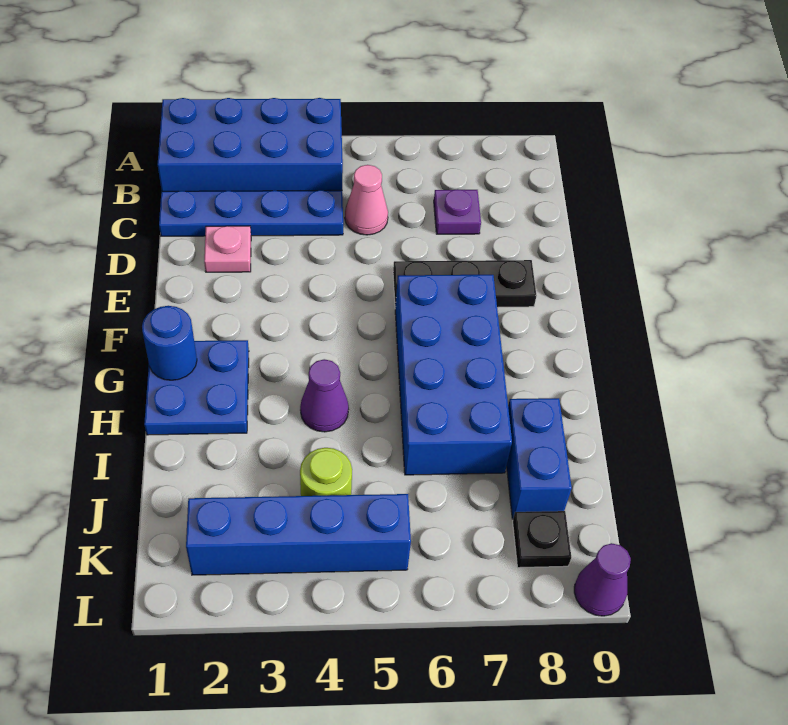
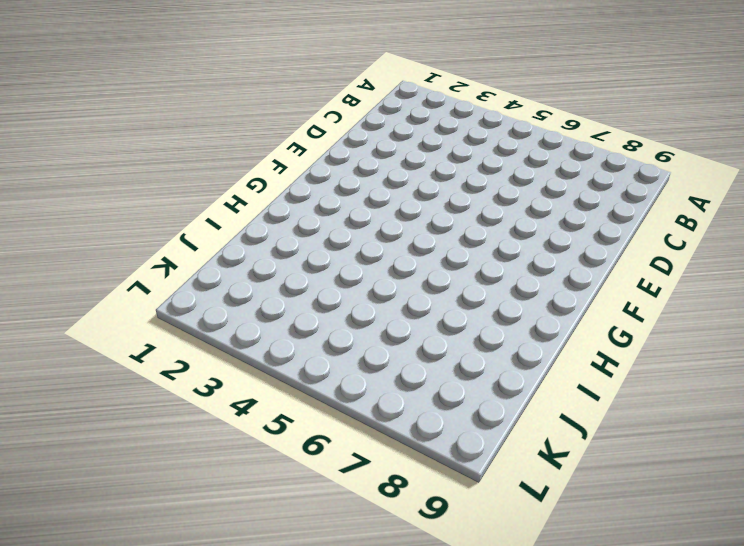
none -> blue brick A1:B4 level 1
none -> blue plate C1:C4 level 1
none -> pink cone C5 level 1

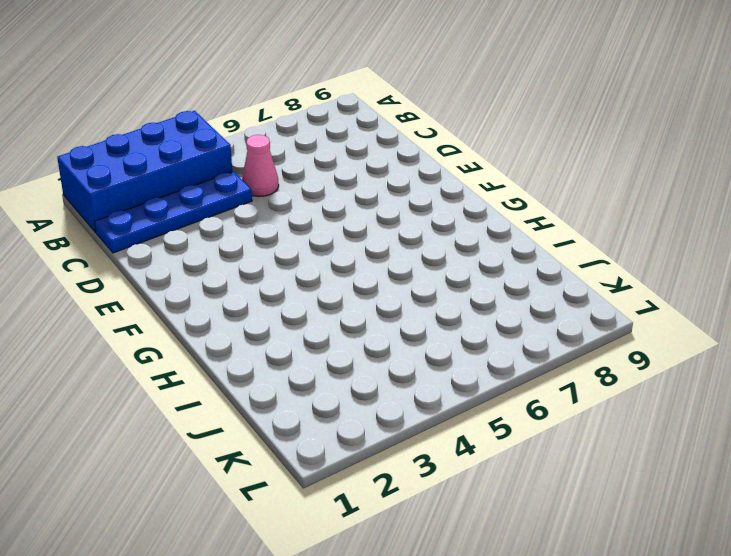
none -> purple plate C7 level 1
none -> pink plate D2 level 1
none -> black plate E6:E8 level 1

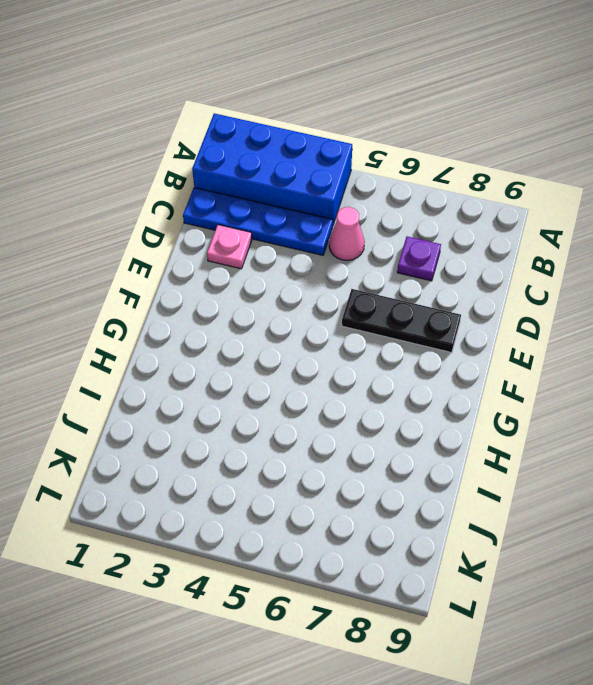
none -> blue brick F6:I7 level 1
none -> blue plate G1:H2 level 1
none -> purple cone H4 level 1

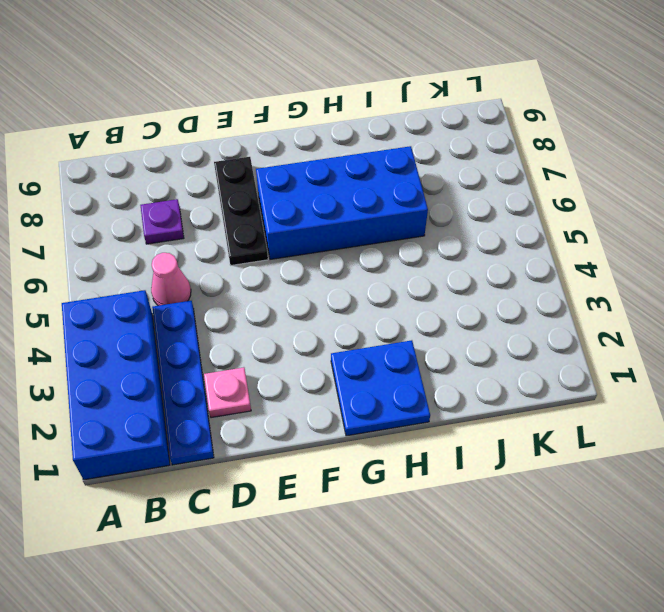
none -> purple cone H4 level 1
none -> blue brick I8:J8 level 1
none -> lime round brick J4 level 1

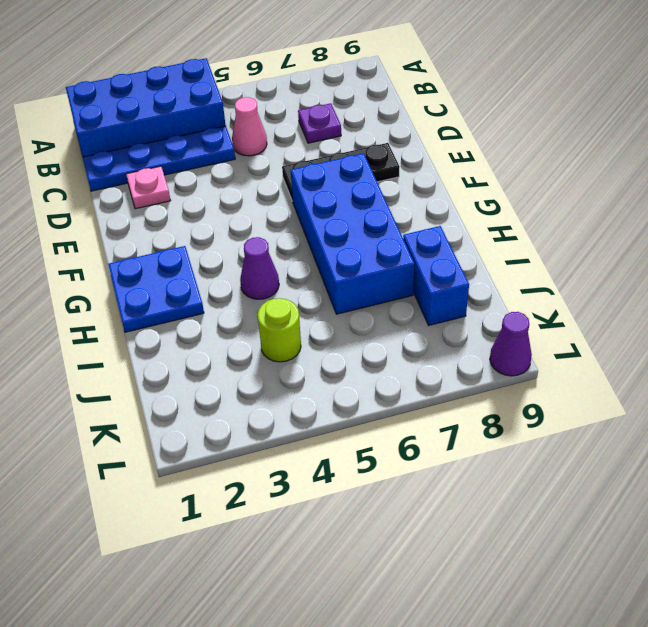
none -> blue brick K2:K5 level 1
none -> black plate K8 level 1
none -> blue round brick G1 level 2

